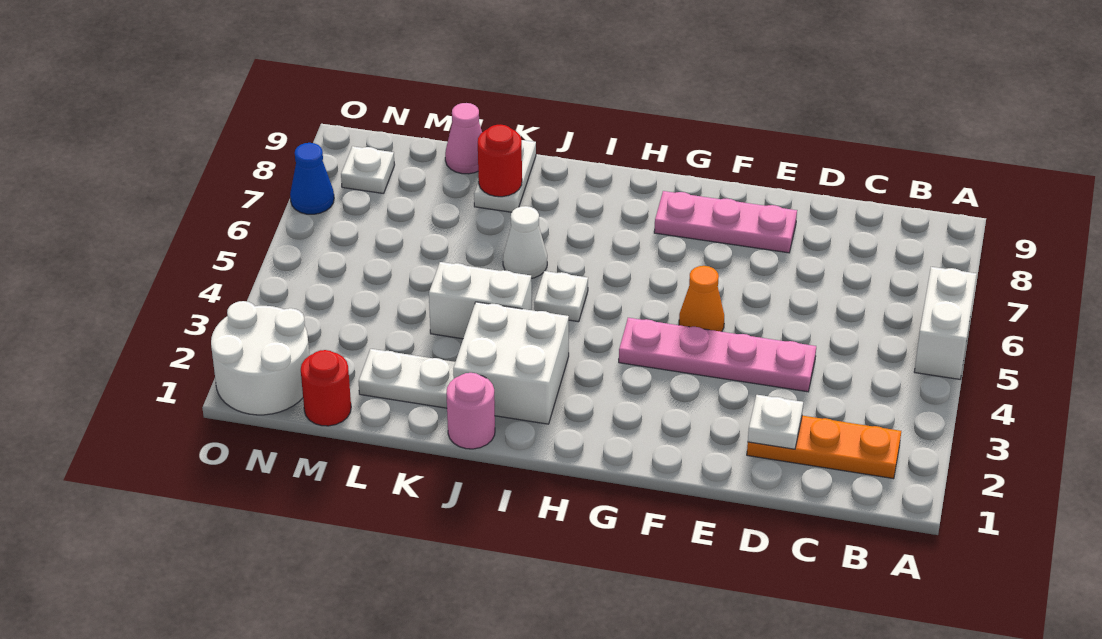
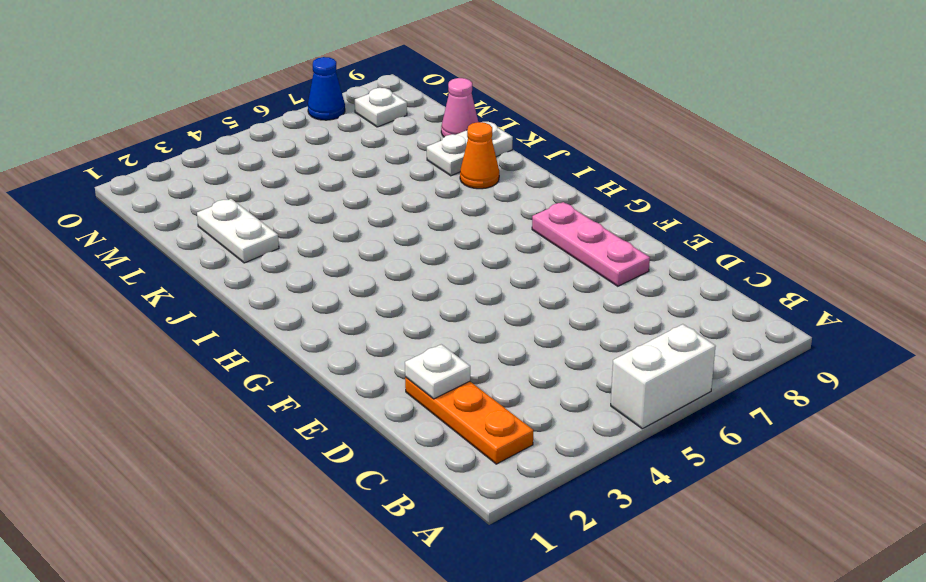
orange cone J8 level 1 -> orange cone F5 level 1
none -> pink plate D4:G4 level 1
none -> white brick I2:J3 level 1
none -> white plate I5 level 1

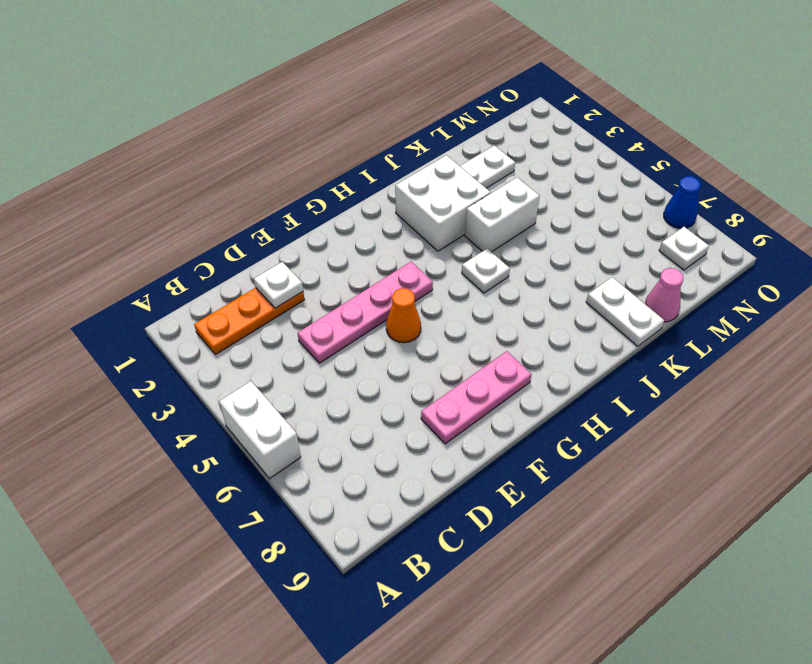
none -> pink round brick J1 level 1
none -> white cone J6 level 1
none -> red round brick M1 level 1

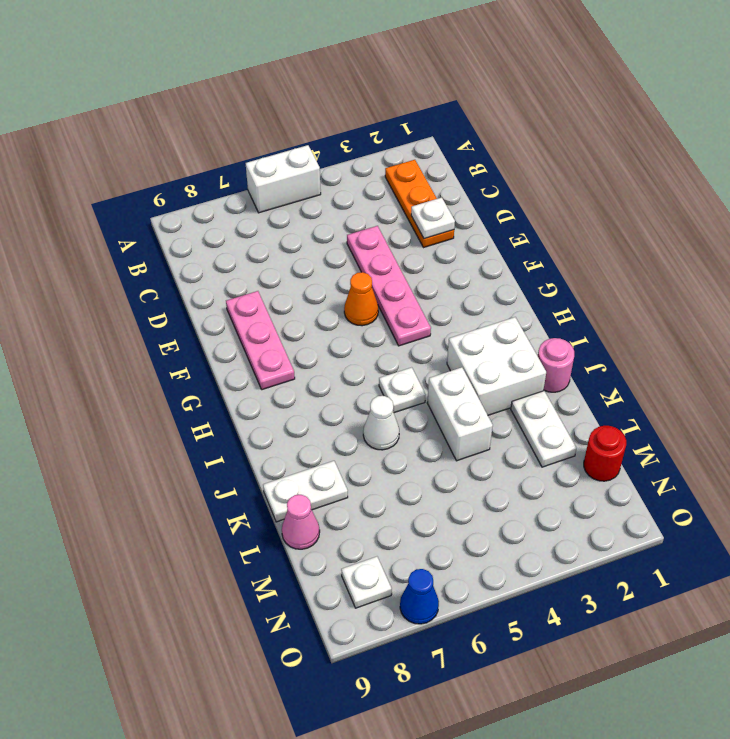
none -> white round brick N1:O2 level 1
none -> red round brick K8 level 2

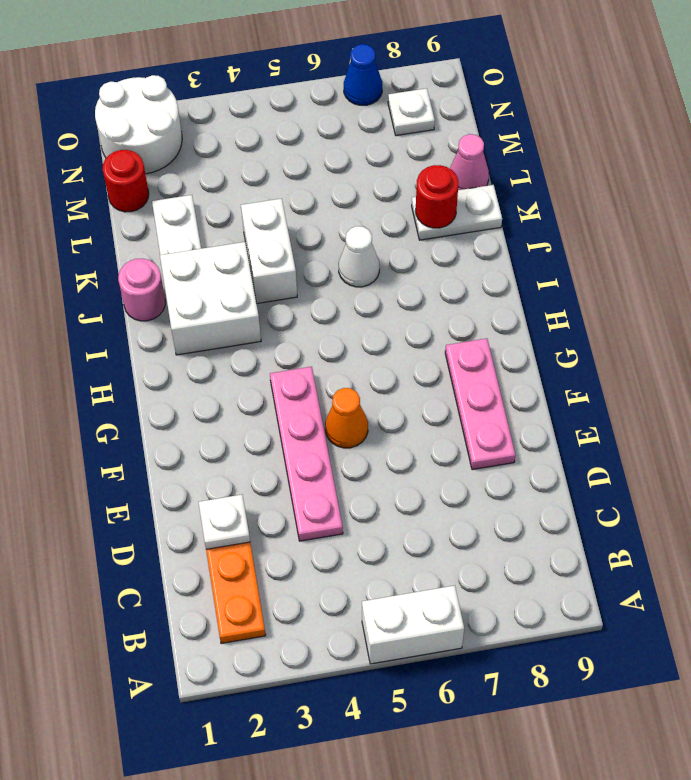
none -> white plate I5 level 1

